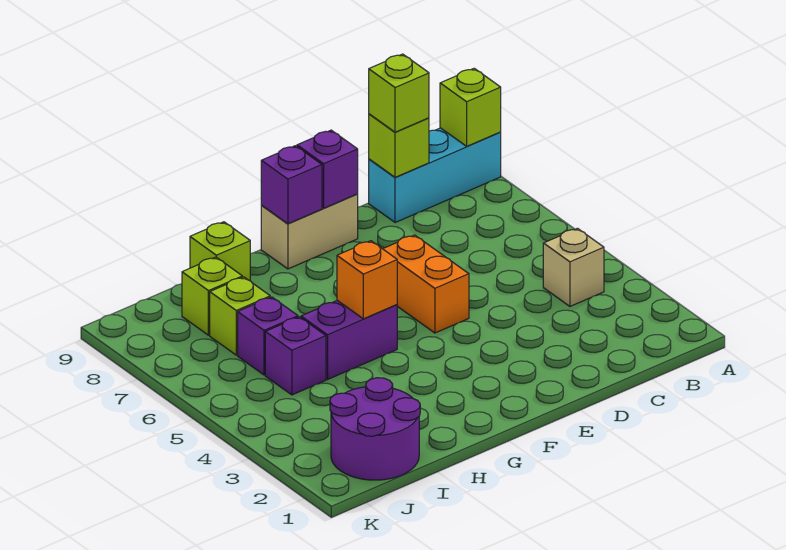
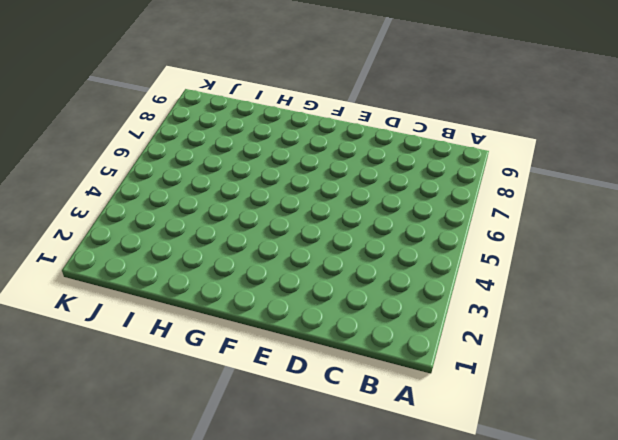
none -> cyan brick A9:C9 level 1
none -> tan brick B4 level 1
none -> orange brick E5:E6 level 1

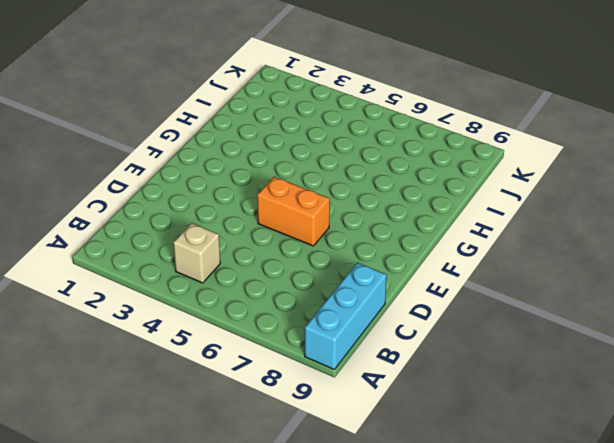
none -> tan brick E9:F9 level 1
none -> purple brick G5:H5 level 1
none -> lime brick H9 level 1

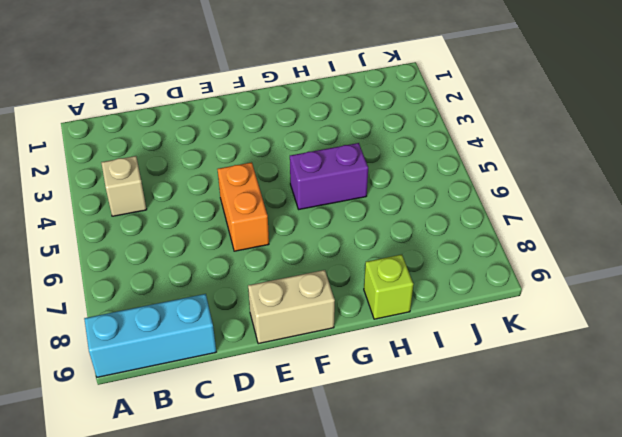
none -> purple round brick I1:J2 level 1
none -> purple brick I5 level 1
none -> purple brick I6 level 1

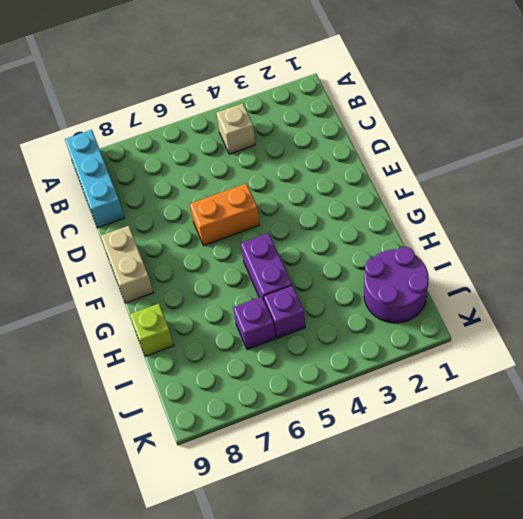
none -> lime brick I7 level 1
none -> lime brick I8 level 1
none -> lime brick A9 level 2

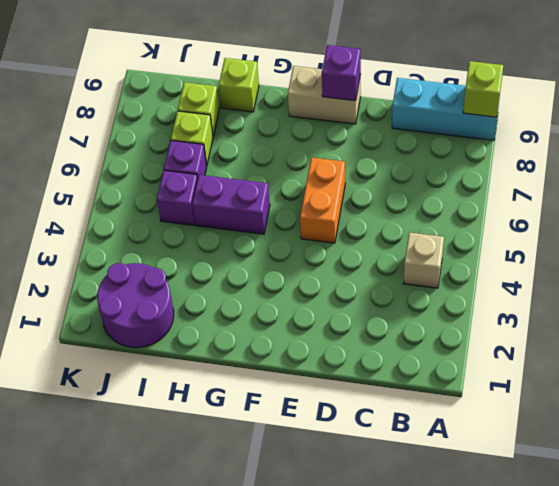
none -> lime brick C9 level 2
none -> purple brick F9 level 2
none -> orange brick G5 level 2

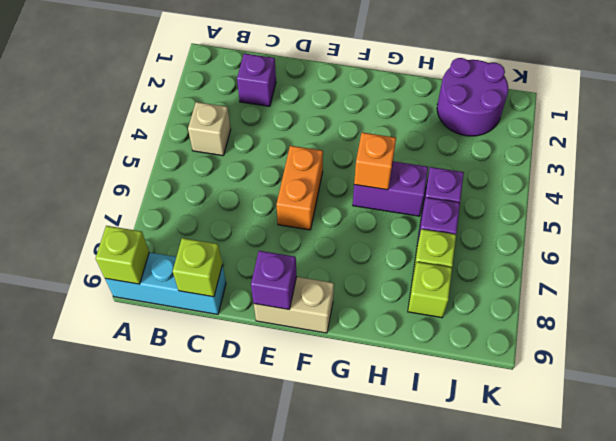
purple brick C2 level 1 -> purple brick F9 level 2
none -> lime brick H9 level 1
none -> lime brick C9 level 3

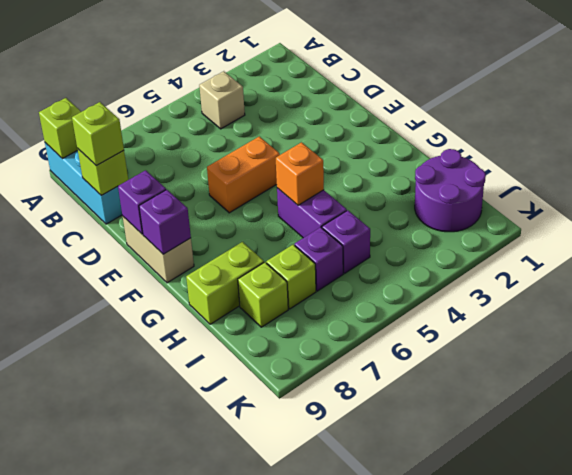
lime brick H8:H9 level 1 -> lime brick H9 level 1

